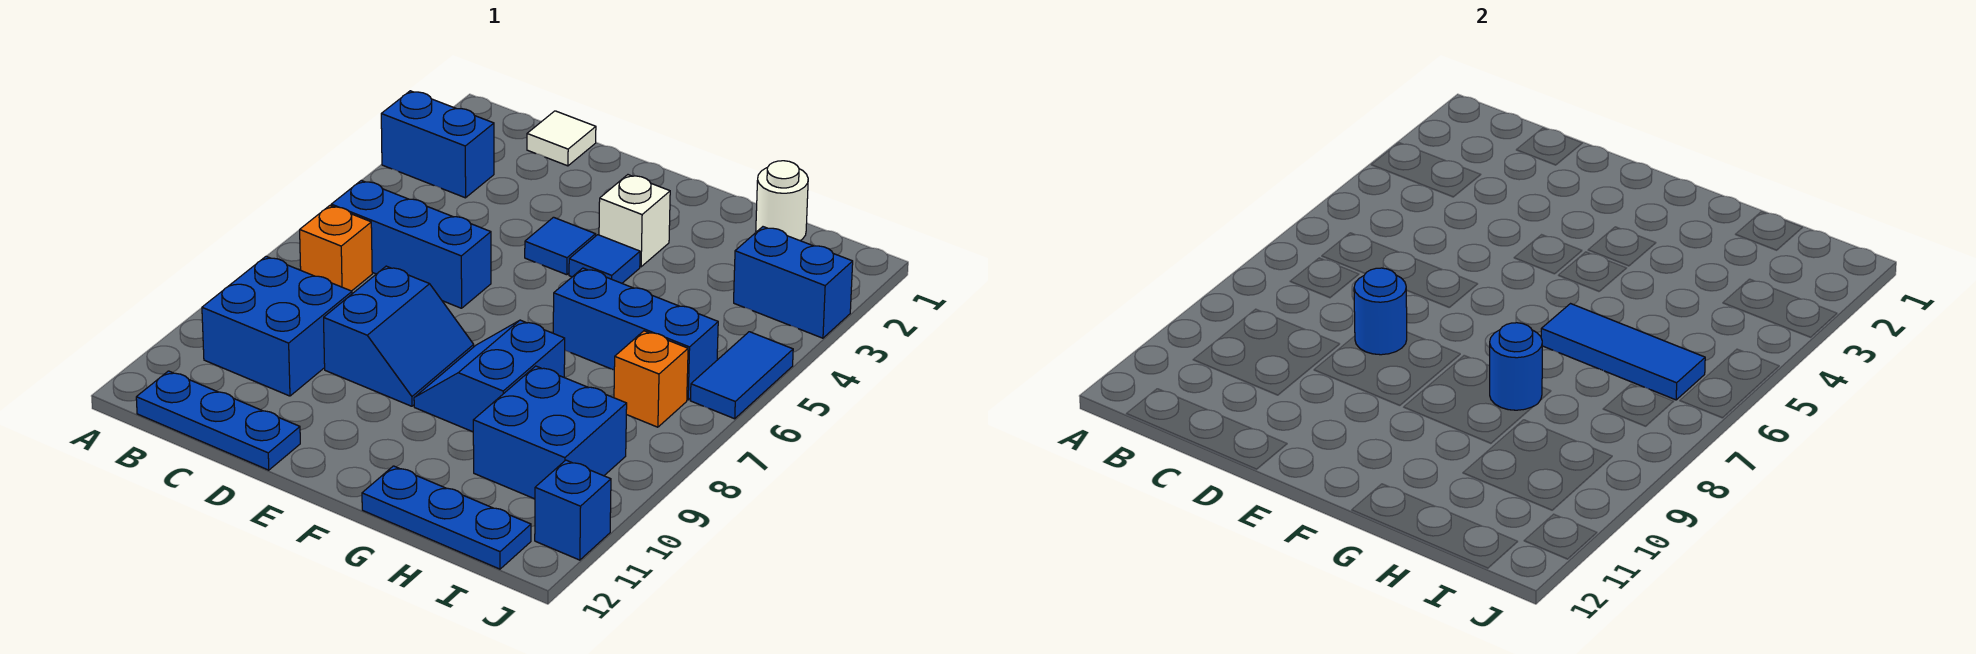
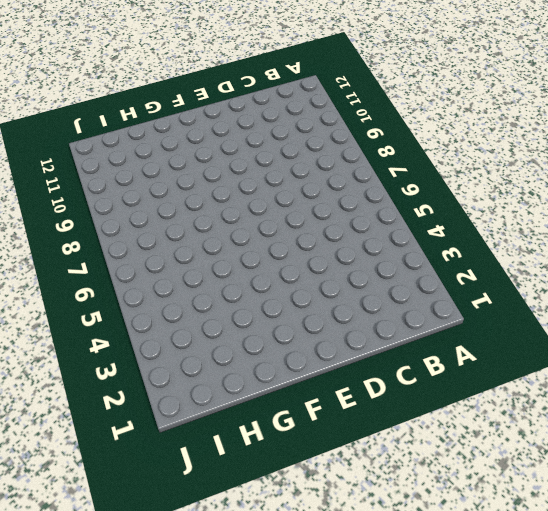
none -> blue brick A3:B3 level 1
none -> blue brick B6:D6 level 1
none -> orange brick B7 level 1

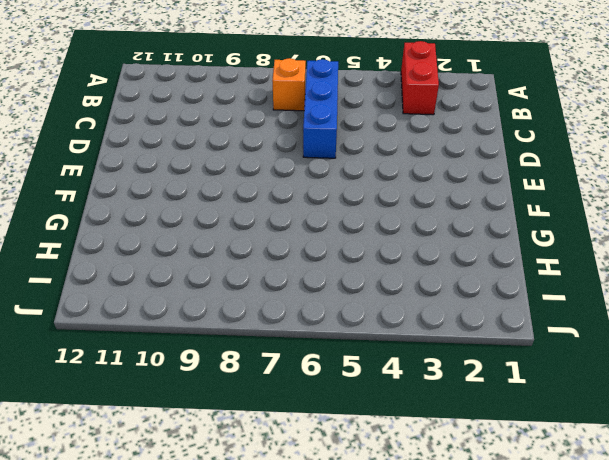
red brick A3:B3 level 1 -> blue brick A3:B3 level 1
none -> blue brick B9:C10 level 1
none -> blue plate B12:D12 level 1
none -> white tile C1 level 1

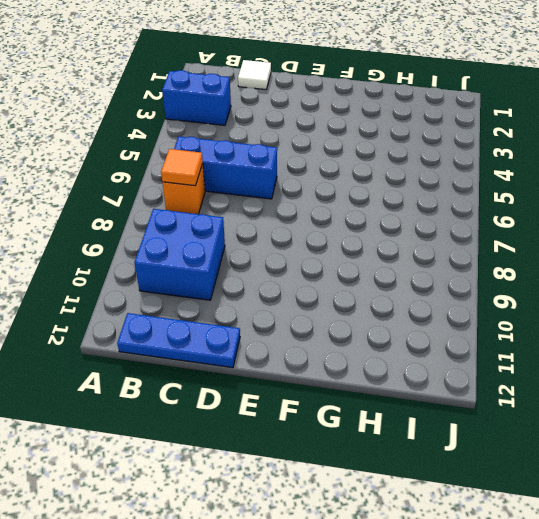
orange tile B7 level 2 -> none
none -> blue slope D8:E9 level 1 top D
none -> blue tile E4 level 1
none -> white brick F3 level 1

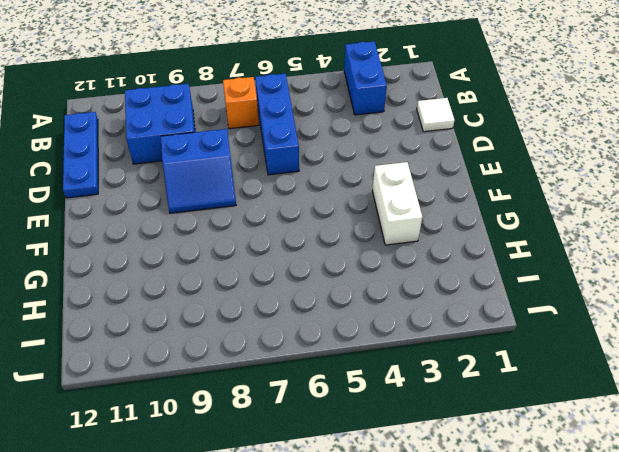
white brick F3:G3 level 1 -> white brick F3 level 1
none -> blue tile E4 level 1
none -> blue tile F4 level 1
none -> blue slope F8:G9 level 1 top G

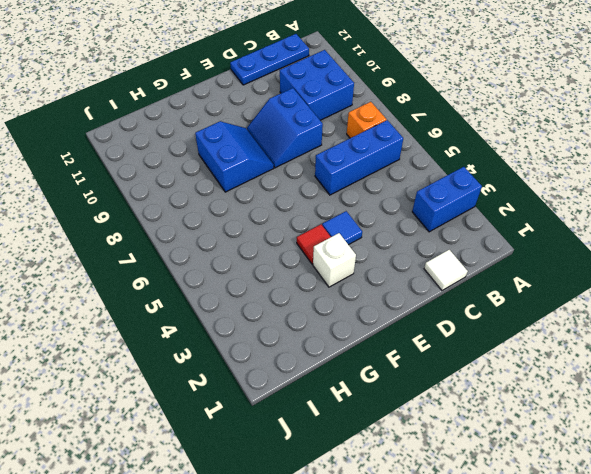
red tile F4 level 1 -> blue tile F4 level 1
none -> blue brick G6:I6 level 1
none -> blue plate G12:I12 level 1
none -> white round brick H1 level 1

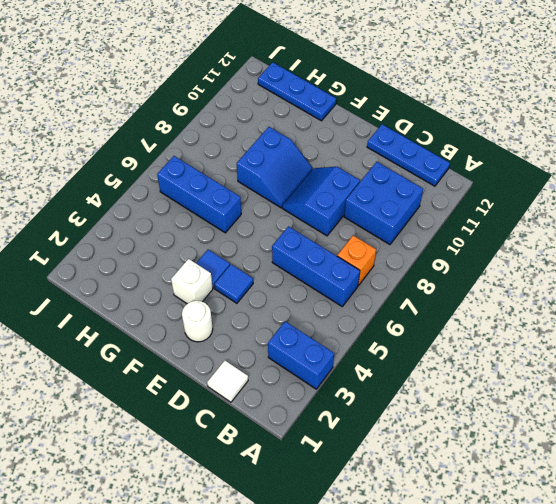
white round brick E2 level 1 -> white round brick H1 level 1
none -> blue brick H9:I10 level 1
none -> blue brick I3:J3 level 1
none -> orange brick I7 level 1

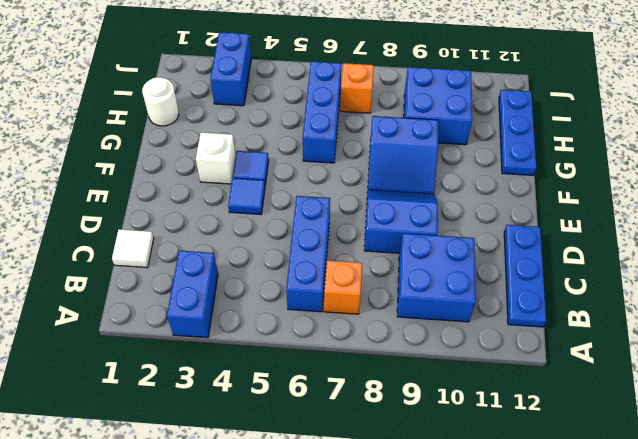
none -> blue tile J5:J6 level 1
none -> blue brick J11 level 1
none -> blue round brick D8 level 2

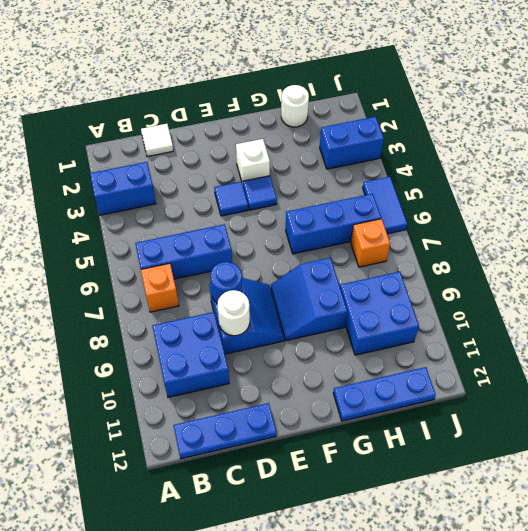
white round brick D9 level 2 -> none
none -> blue brick J11 level 1
none -> blue tile G6:I6 level 2
none -> blue round brick G8 level 2

